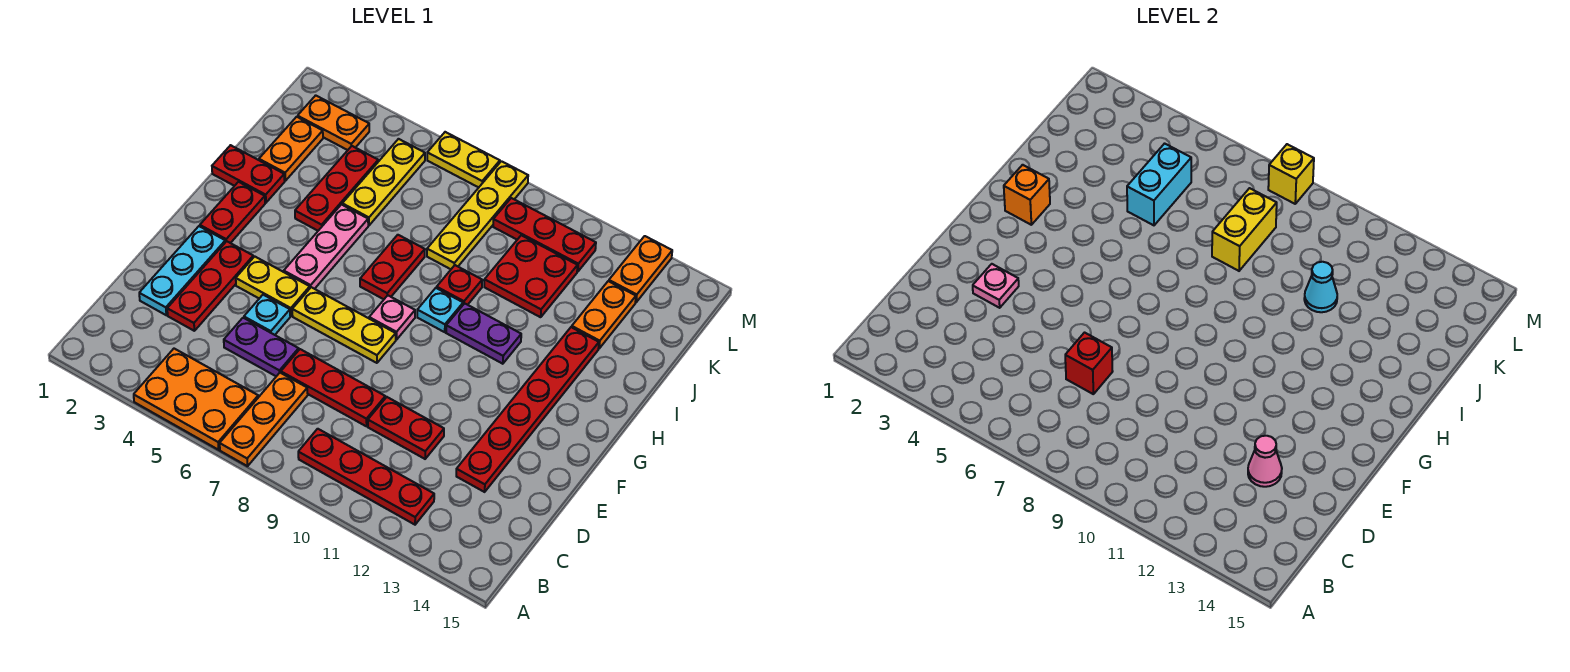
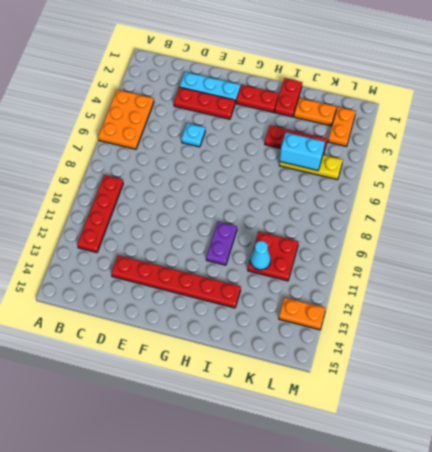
none -> orange plate A7:C7 level 1
none -> purple plate D5:D6 level 1
none -> red plate D7:D9 level 1
none -> red plate D10:D11 level 1

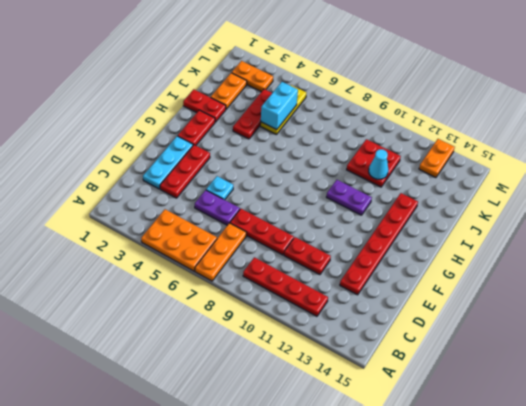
none -> yellow plate F4:F5 level 1
none -> yellow plate F6:F8 level 1
none -> pink plate G5:I5 level 1
none -> pink plate G8 level 1

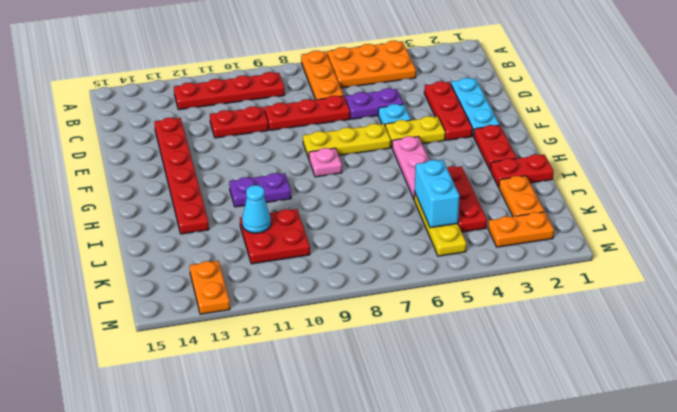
none -> red plate H7:I7 level 1
none -> cyan plate H9 level 1
none -> red plate I9 level 1
none -> yellow plate J8:M8 level 1

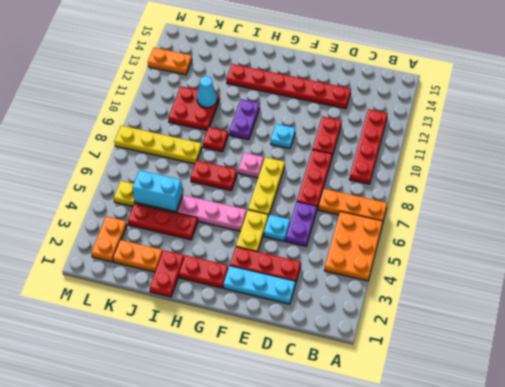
cyan plate F10 level 1 -> cyan plate H9 level 1
none -> orange plate J13:K13 level 1
none -> red plate L9:L11 level 1
none -> yellow plate M6:M7 level 1
none -> red brick D7 level 2

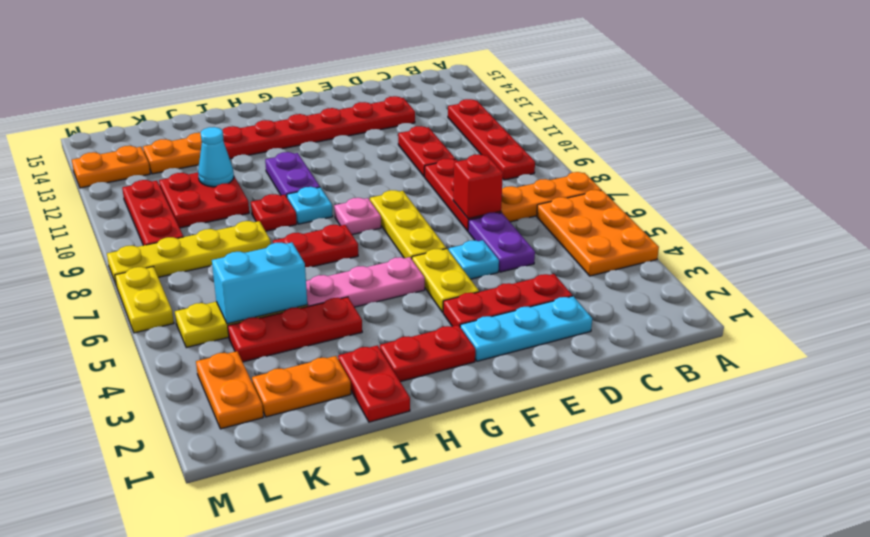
none -> pink cone D13 level 2
none -> pink plate E3 level 2
none -> orange brick H2 level 2
none -> yellow brick J8:K8 level 2

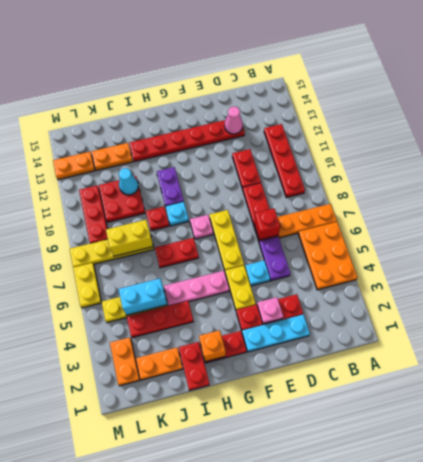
none -> yellow brick M8 level 2

